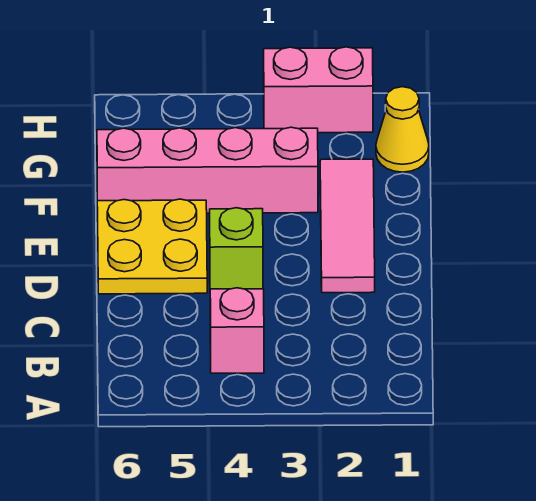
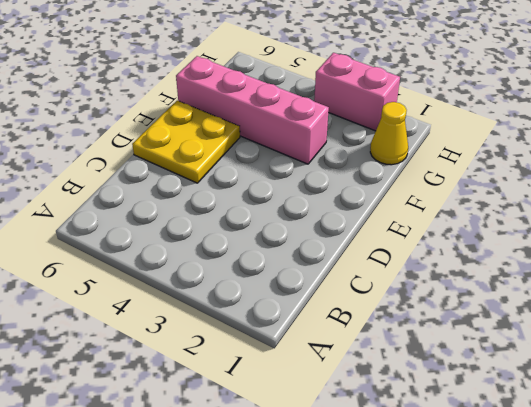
none -> pink brick B4 level 1
none -> pink tile D2:F2 level 1

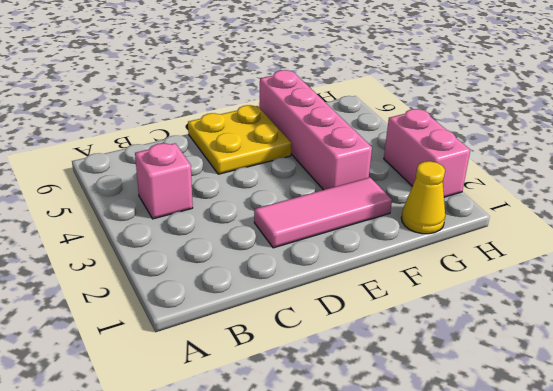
none -> lime brick D4 level 1

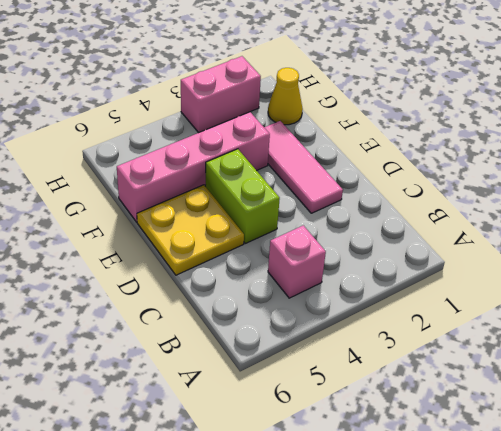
lime brick D4:E4 level 1 -> lime brick D4 level 1

